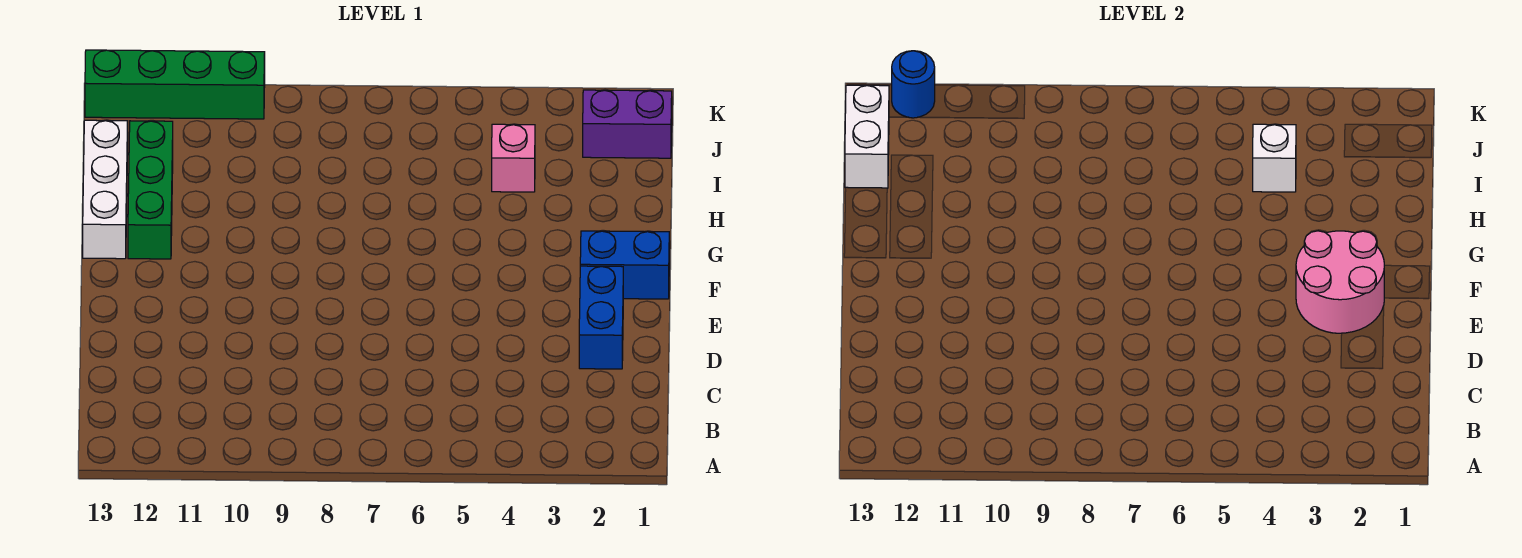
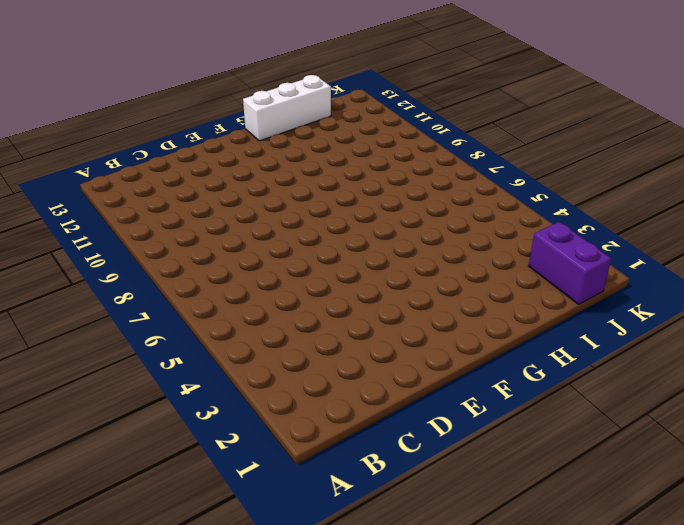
none -> blue brick D2:E2 level 1
none -> blue brick F1:F2 level 1

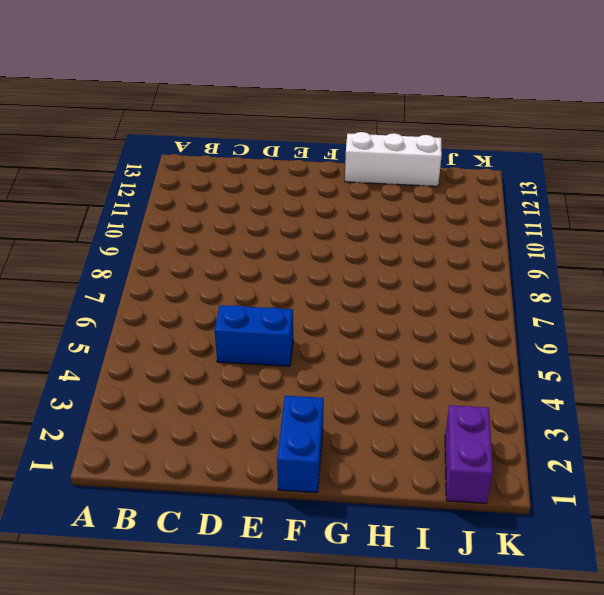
blue brick D5:E5 level 1 -> blue brick D2:E2 level 1
none -> green brick G12:I12 level 1
none -> pink brick I4 level 1

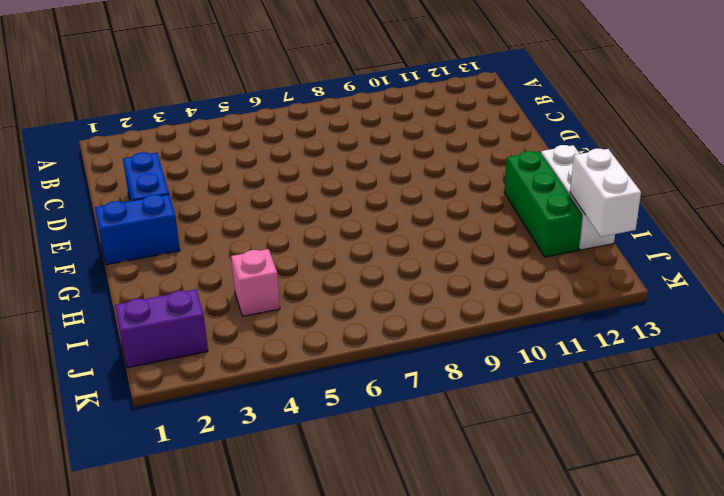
none -> green brick K10:K13 level 1
none -> pink round brick E2:F3 level 2

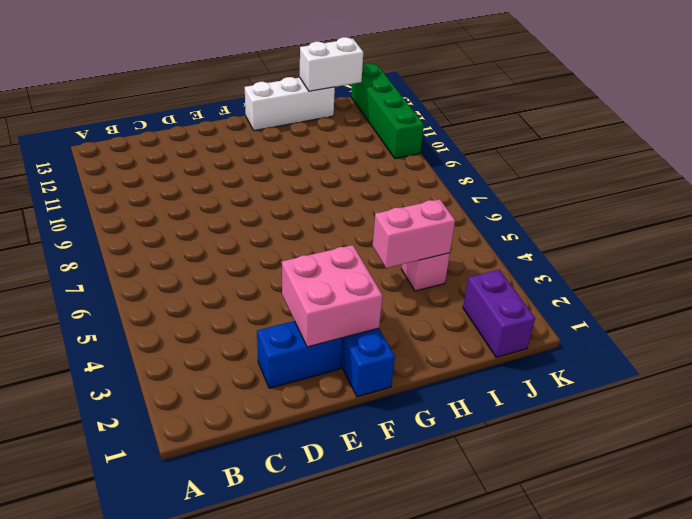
pink brick E2:F3 level 2 -> pink round brick E2:F3 level 2
pink brick H4:I4 level 2 -> white brick I4 level 2
none -> green brick G12:I12 level 1
none -> blue round brick K12 level 2

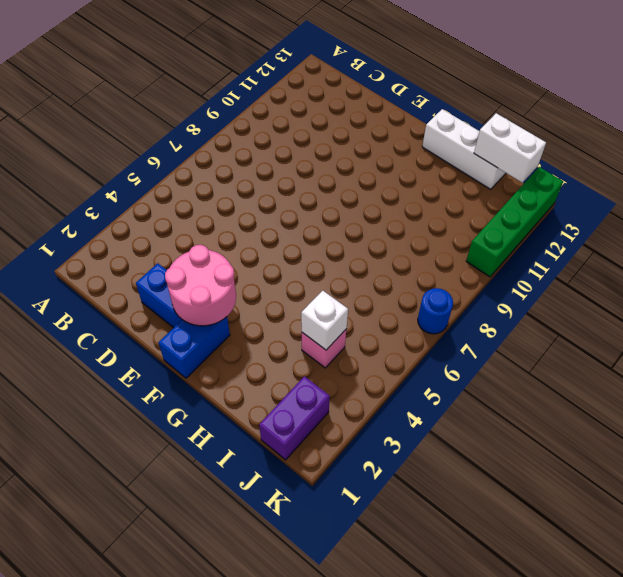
blue round brick K7 level 1 -> blue round brick K12 level 2
none -> green brick G12:I12 level 1

